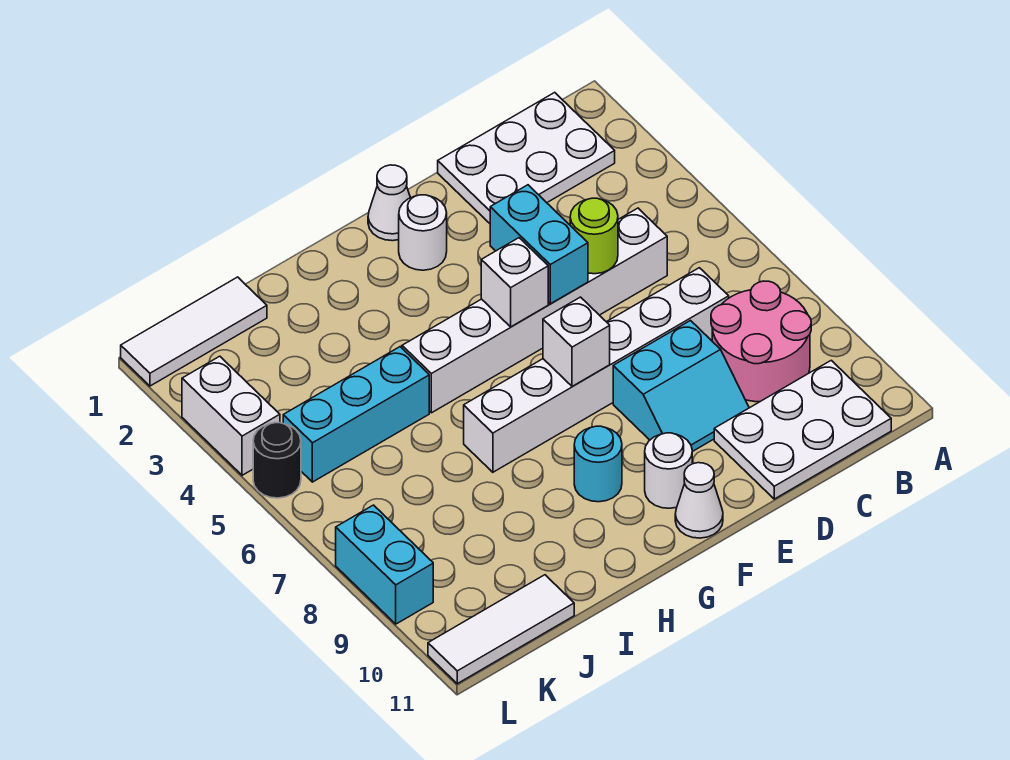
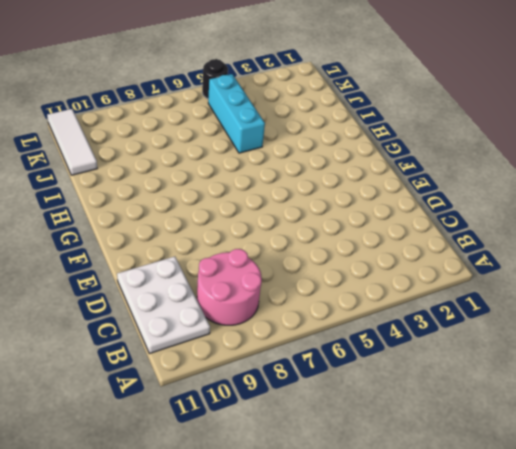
none -> white plate B1:D2 level 1
none -> white brick C5:H5 level 1
none -> white brick C7:H7 level 1

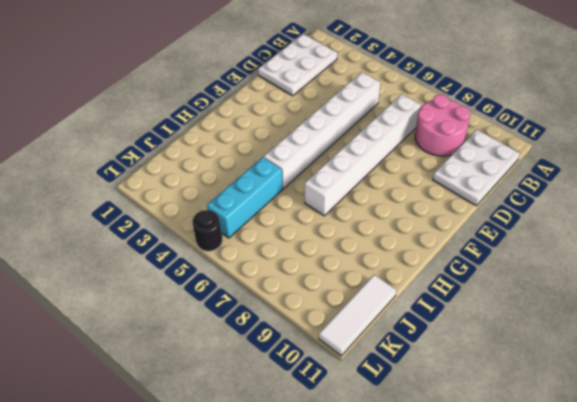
none -> cyan slope D8:E9 level 1 top 8
none -> white cone F1 level 1
none -> white round brick F2 level 1

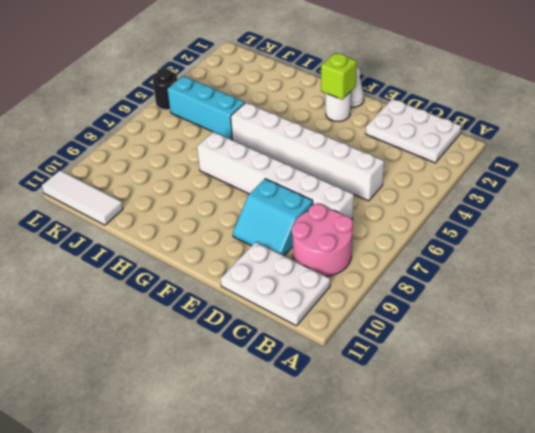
lime brick F2 level 2 -> none
none -> white round brick F10 level 1
none -> white cone F11 level 1
none -> cyan round brick G9 level 1

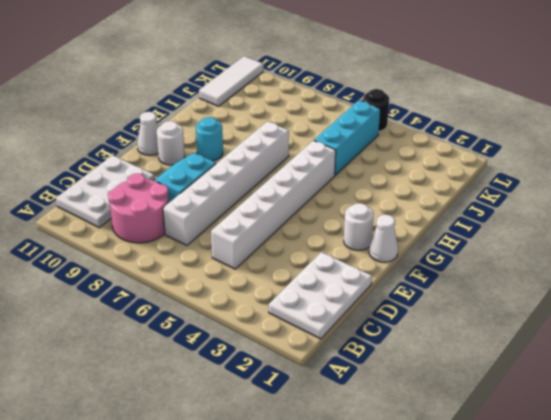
none -> white tile J1:L1 level 1
none -> white brick L3:L4 level 1
none -> cyan brick L8:L9 level 1

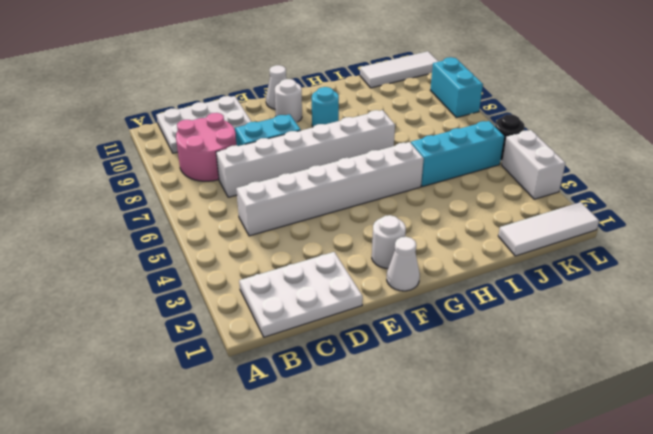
none -> lime round brick D5 level 2
none -> cyan brick E4:E5 level 2
none -> white brick F5 level 2

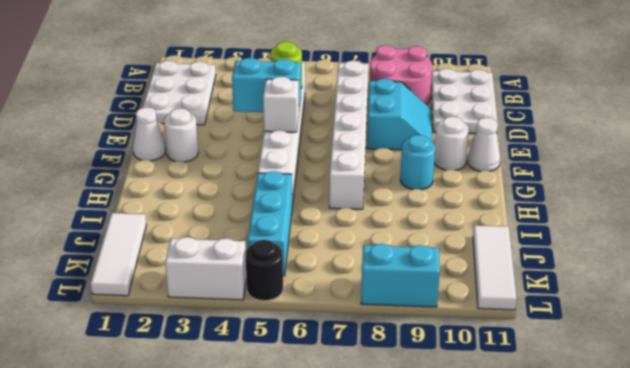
none -> white brick F7 level 2

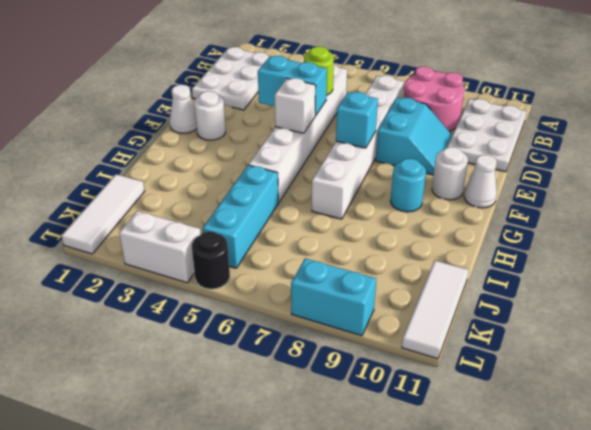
cyan brick F7 level 2 -> white brick F7 level 2

